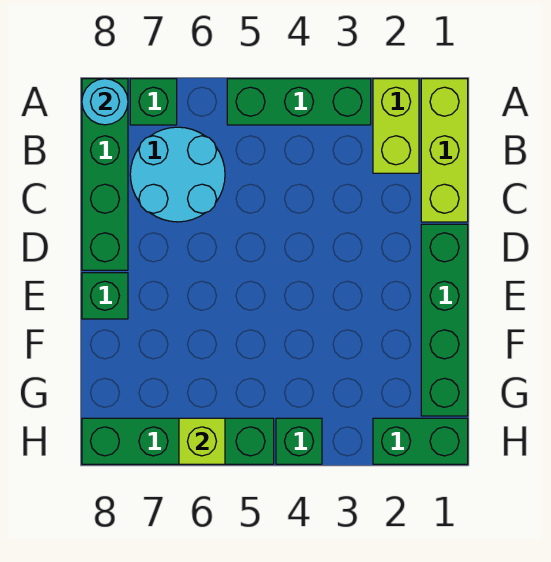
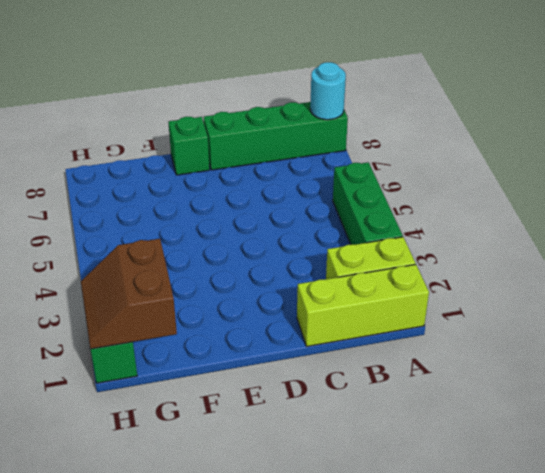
brown slope G1:H2 level 2 top G -> none
none -> green brick A7 level 1
none -> cyan round brick B6:C7 level 1
none -> green brick D1:G1 level 1

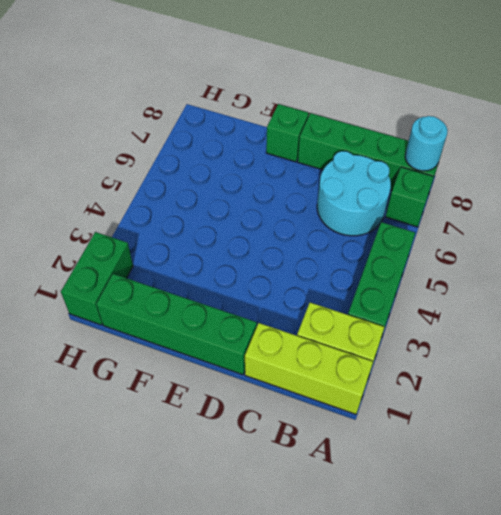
none -> green brick H4 level 1
none -> green brick H5:H8 level 1
none -> lime brick H6 level 2

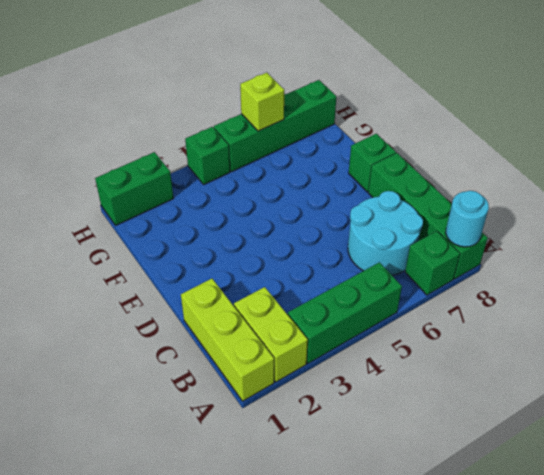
none -> green brick D1:G1 level 1

